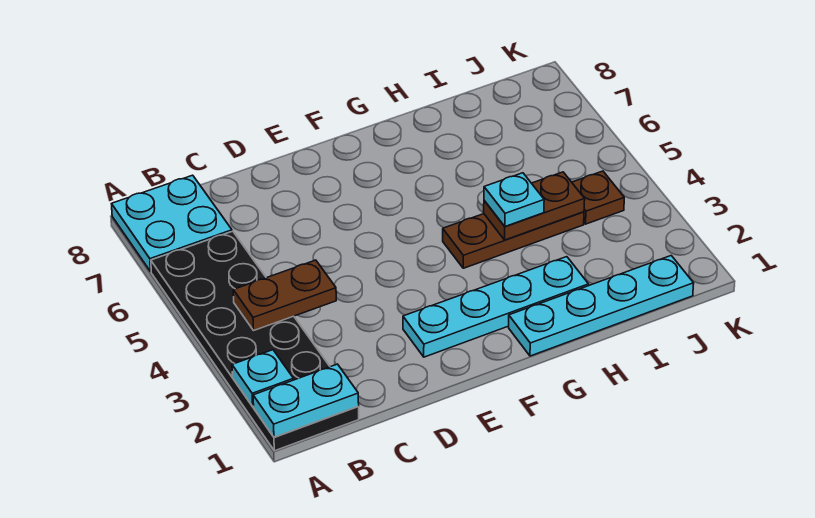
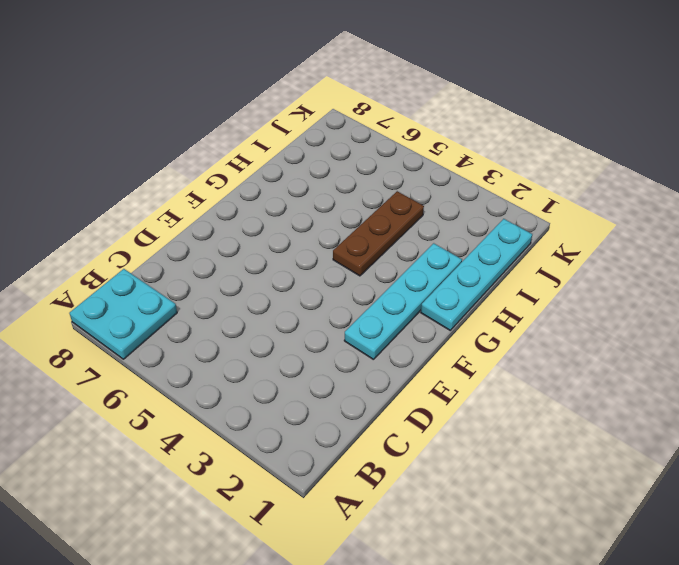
none -> black plate A1:B6 level 1
none -> brown plate J4 level 1

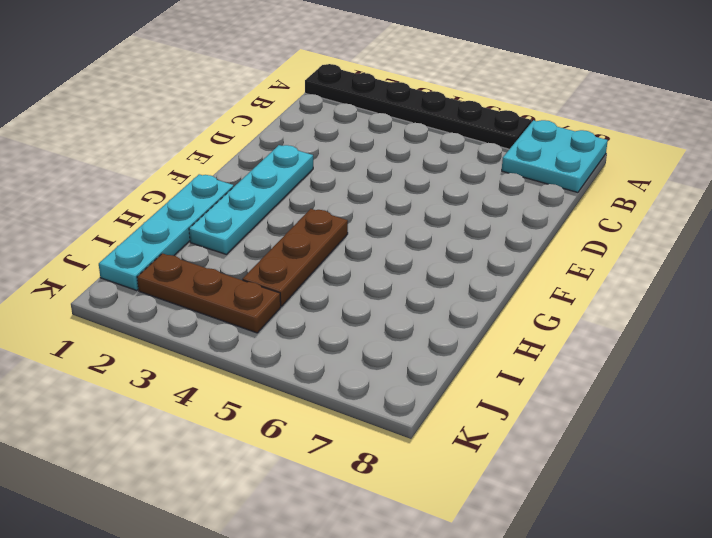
black plate A1:A6 level 1 -> black plate A1:B6 level 1
brown plate J2:J4 level 1 -> brown plate J4 level 1
none -> cyan plate A1:B1 level 2
none -> cyan plate A2 level 2

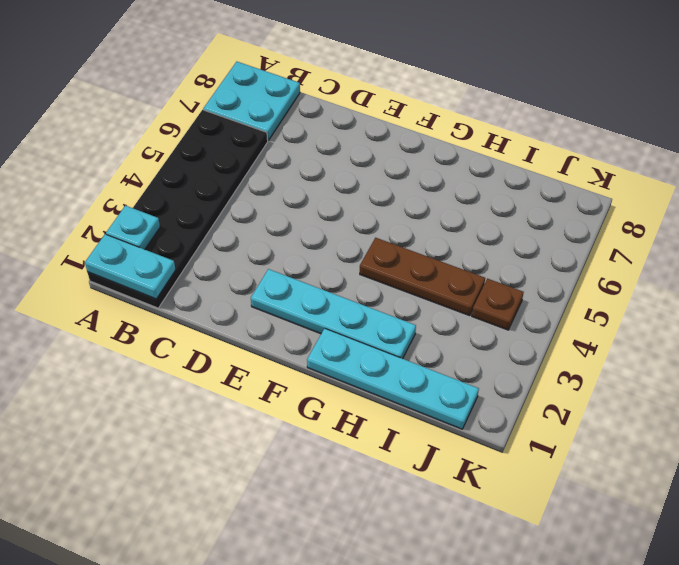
none -> brown plate B4:C4 level 2
none -> brown plate H4:I4 level 2

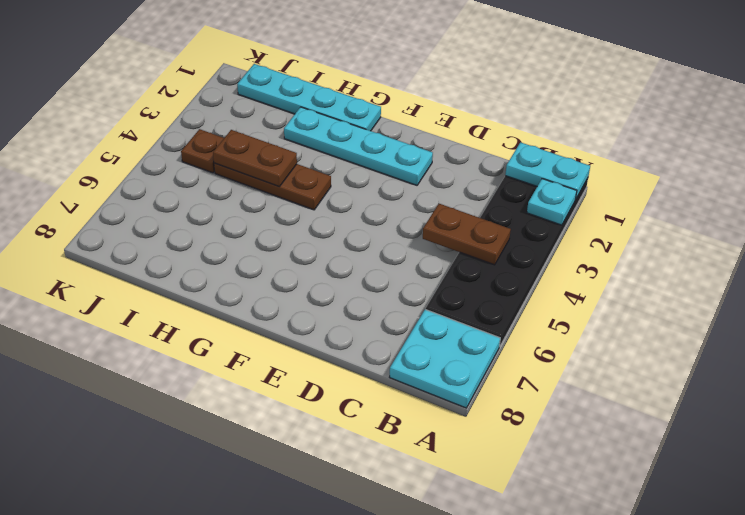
none -> cyan plate H4 level 3

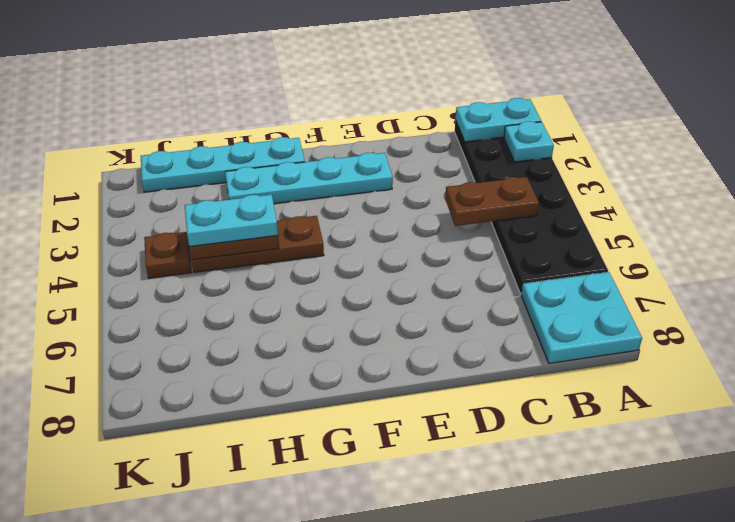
cyan plate H4:I4 level 3 -> cyan plate H4 level 3

